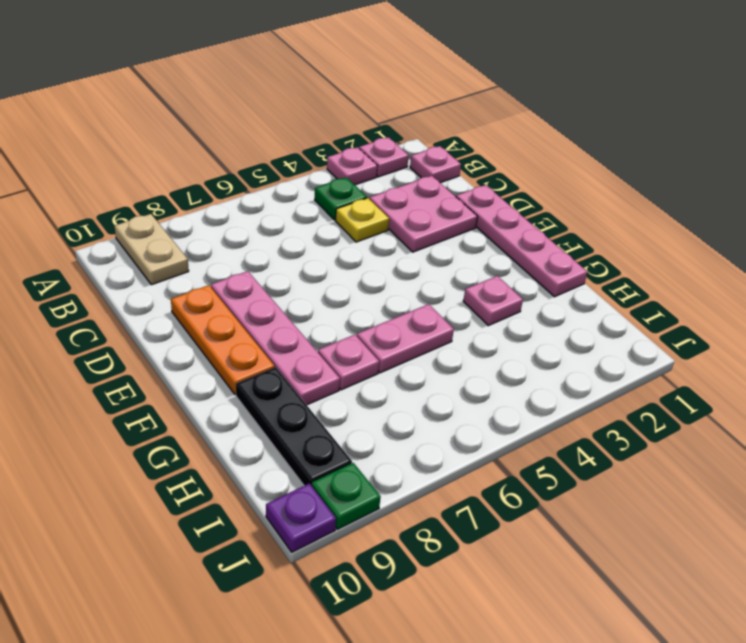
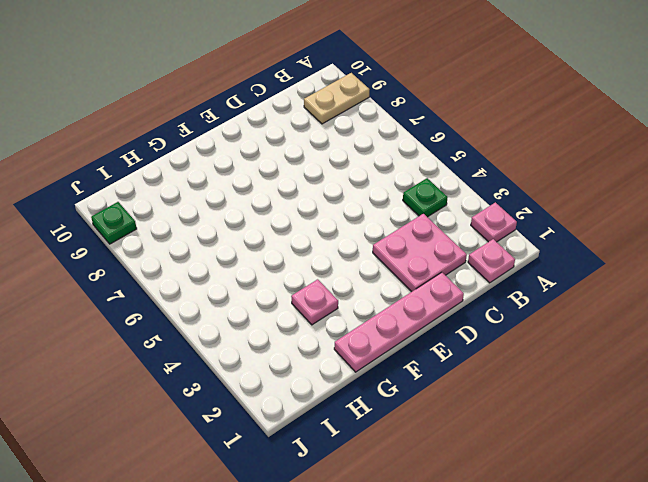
none -> pink plate A3 level 1
none -> yellow plate C4 level 1
none -> pink plate D8:G8 level 1

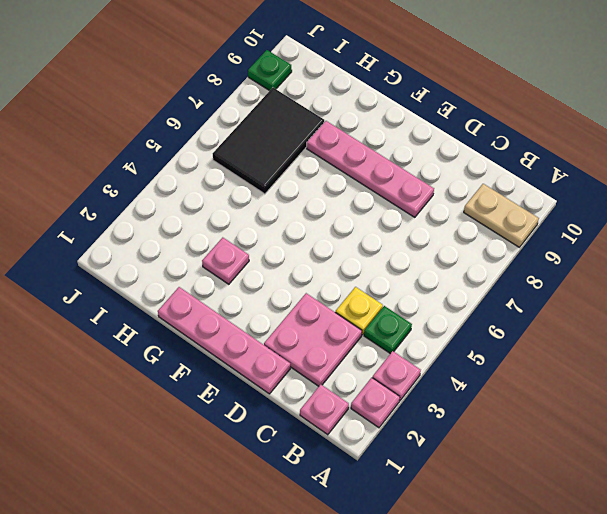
black tile H6:I8 level 1 -> none
none -> orange plate D9:F9 level 1
none -> pink plate G5:G6 level 1
none -> pink plate G7 level 1

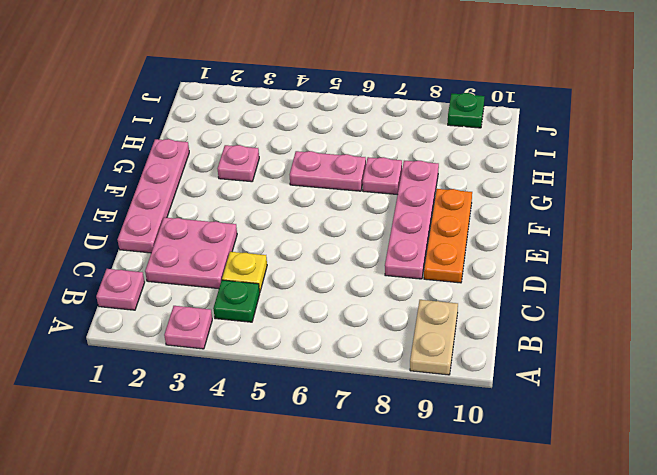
none -> pink plate A2 level 1
none -> black plate G9:I9 level 1
none -> purple plate J10 level 1

